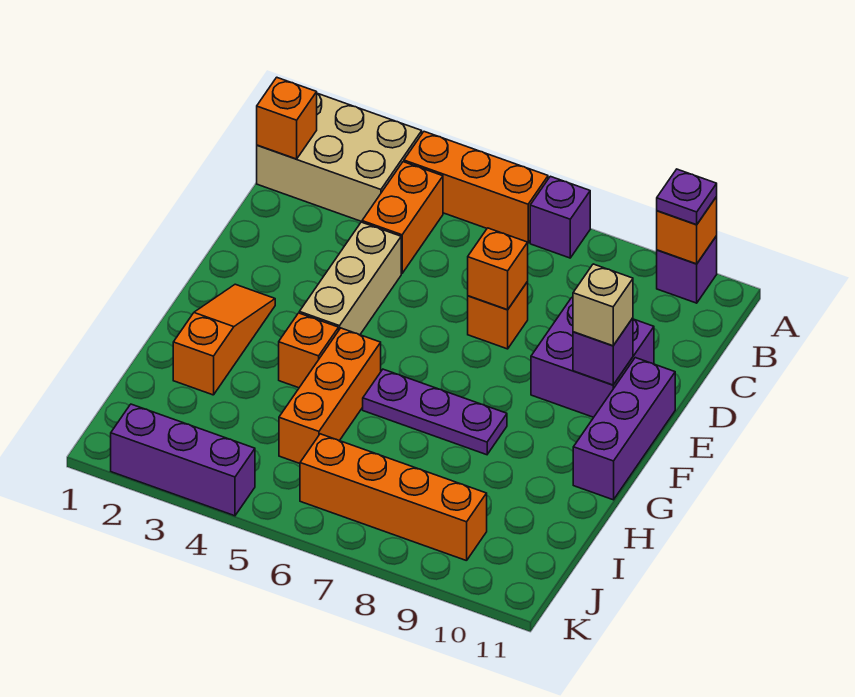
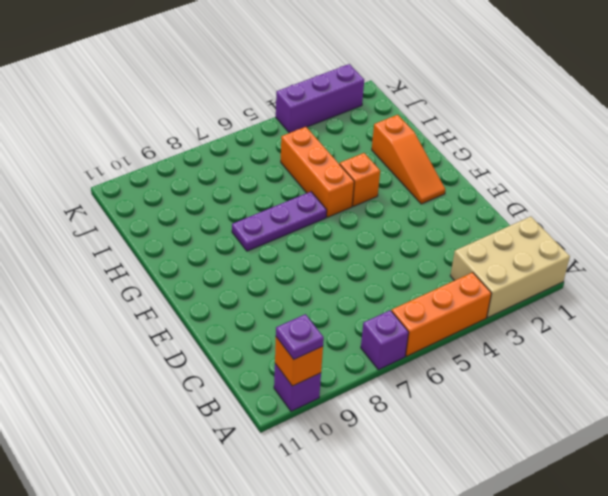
none -> orange brick B4:C4 level 1
none -> tan brick D4:F4 level 1
none -> orange brick D7 level 1

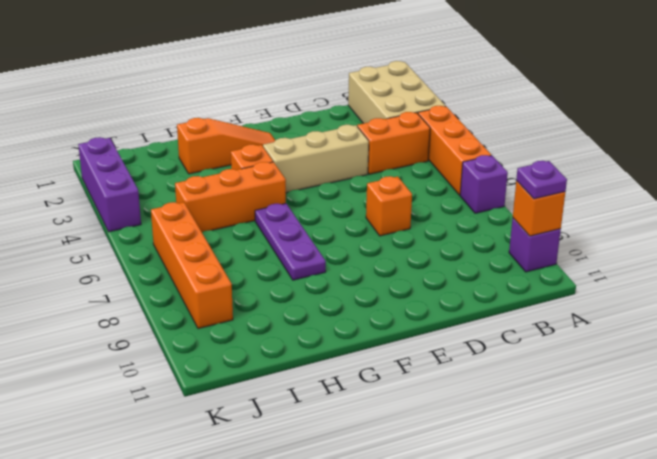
none -> purple brick D9:E10 level 1
none -> purple brick E11:G11 level 1
none -> orange brick B1 level 2

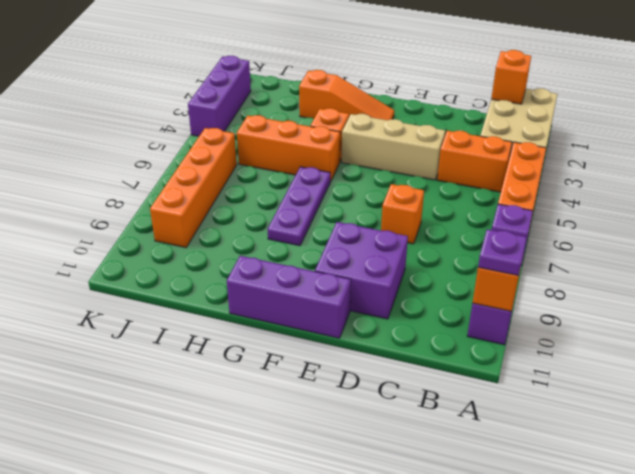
none -> orange brick D7 level 2
none -> purple brick E10 level 2
none -> tan brick E10 level 3

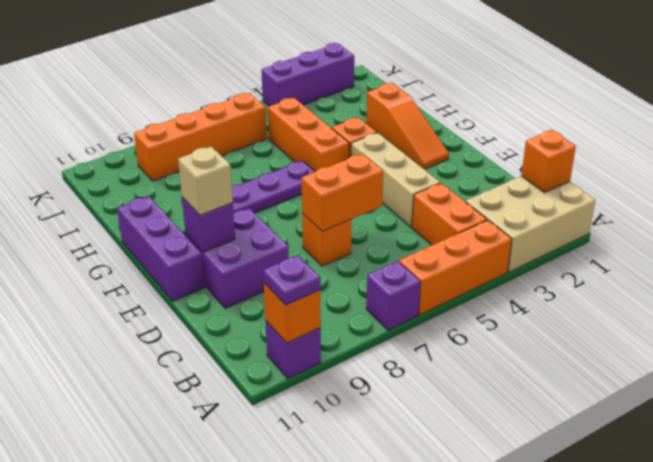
orange brick D6:D7 level 2 -> orange brick D7 level 2

